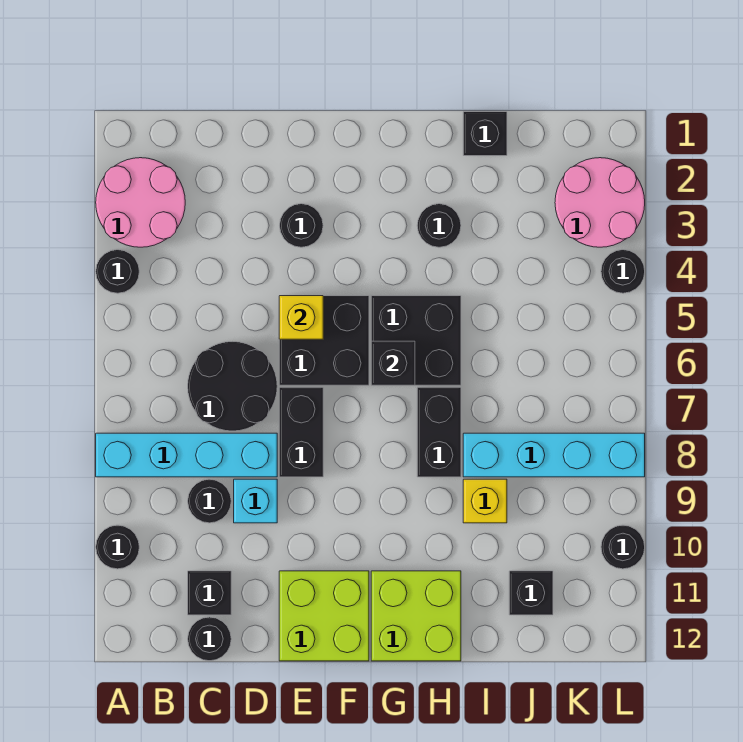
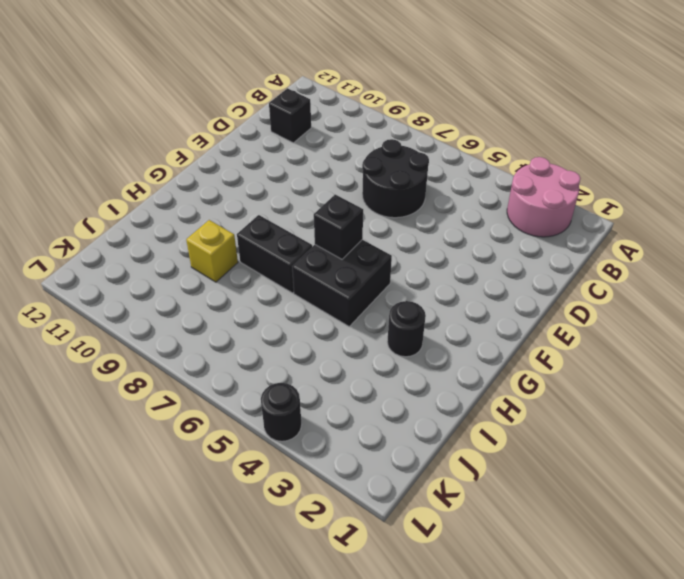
none -> black round brick A4 level 1
none -> cyan brick A8:D8 level 1
none -> black round brick A10 level 1

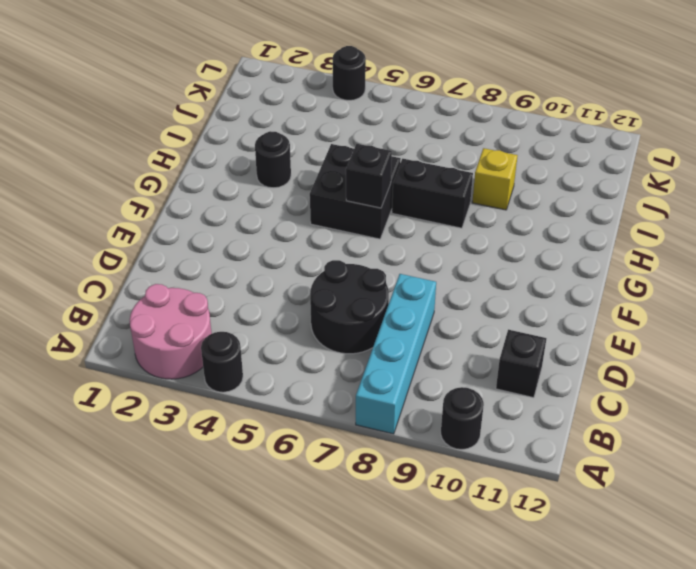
none -> black round brick C9 level 1
none -> black round brick C12 level 1
none -> cyan brick D9 level 1

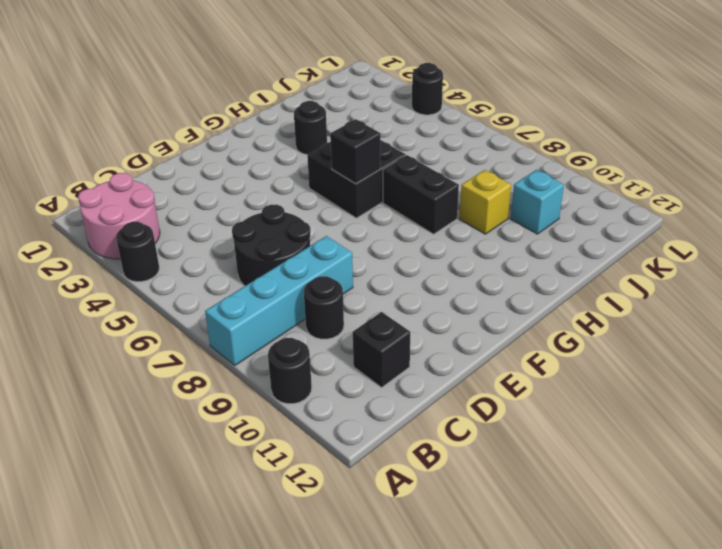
cyan brick J10 level 1 -> cyan brick D9 level 1
none -> black round brick C12 level 1
none -> black round brick E3 level 1
none -> black brick E5:F6 level 1

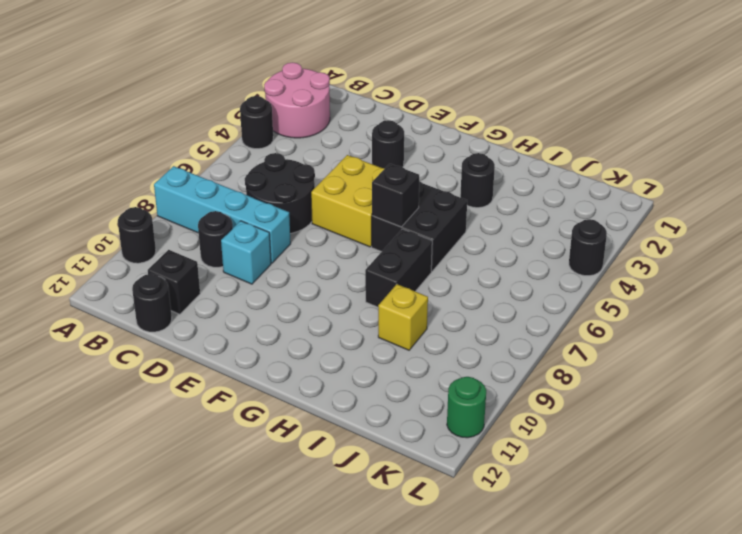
yellow brick E5:F6 level 1 -> black brick E5:F6 level 1
green round brick L11 level 1 -> none
none -> black brick E7:E8 level 1
none -> lime brick E11:F12 level 1
none -> lime brick G11:H12 level 1

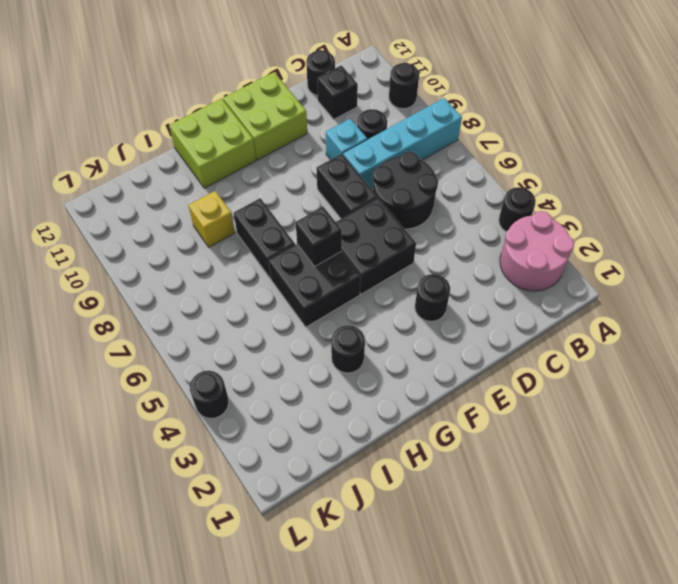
none -> black brick I1 level 1
none -> cyan brick I8:L8 level 1
none -> black brick J11 level 1

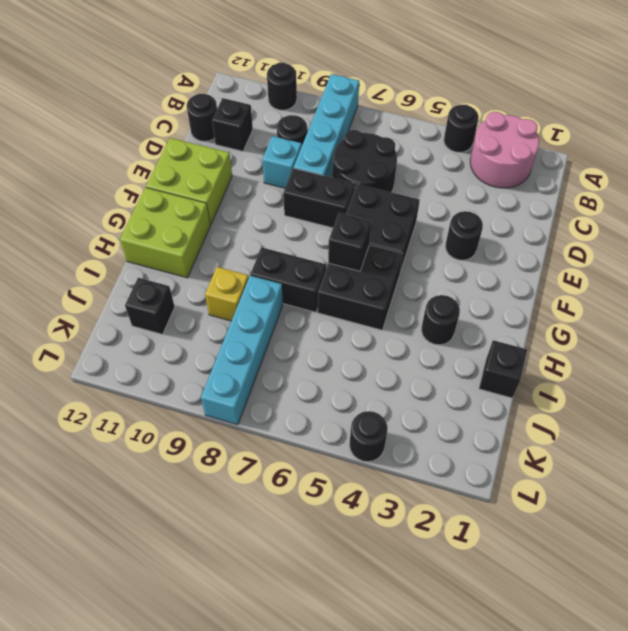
none -> pink round brick K2:L3 level 1
none -> black round brick L10 level 1
none -> yellow brick E5 level 2

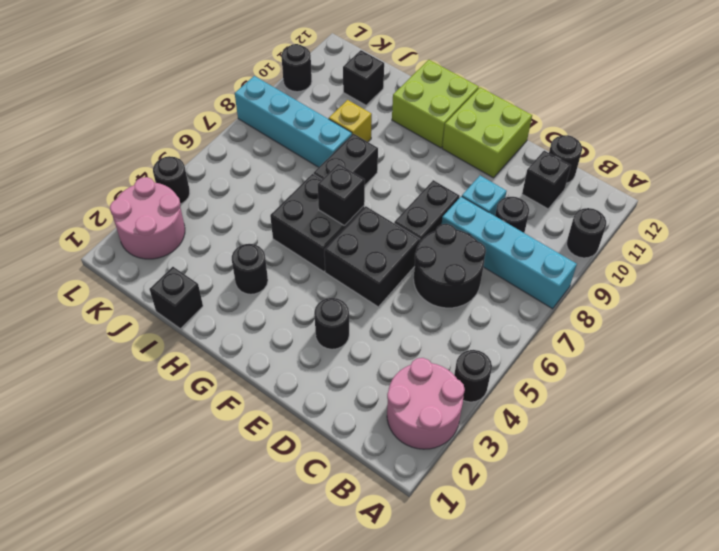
none -> yellow brick E5 level 2

